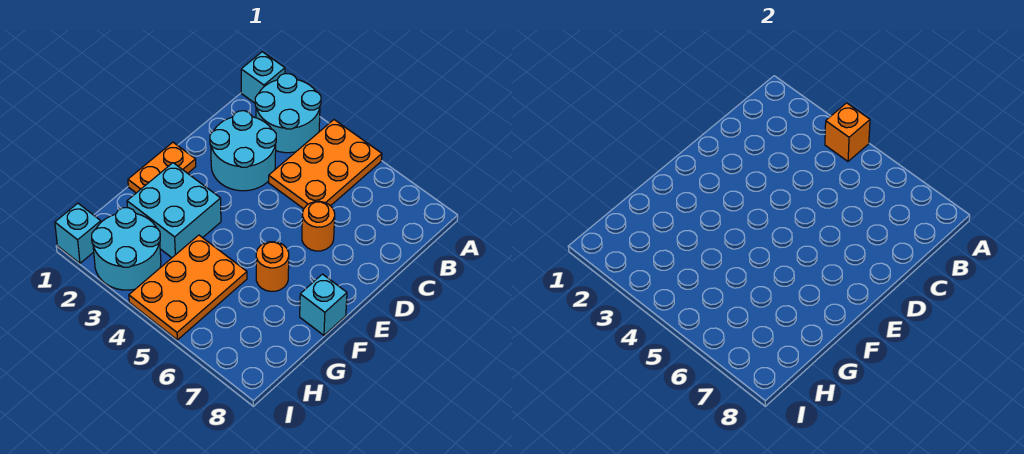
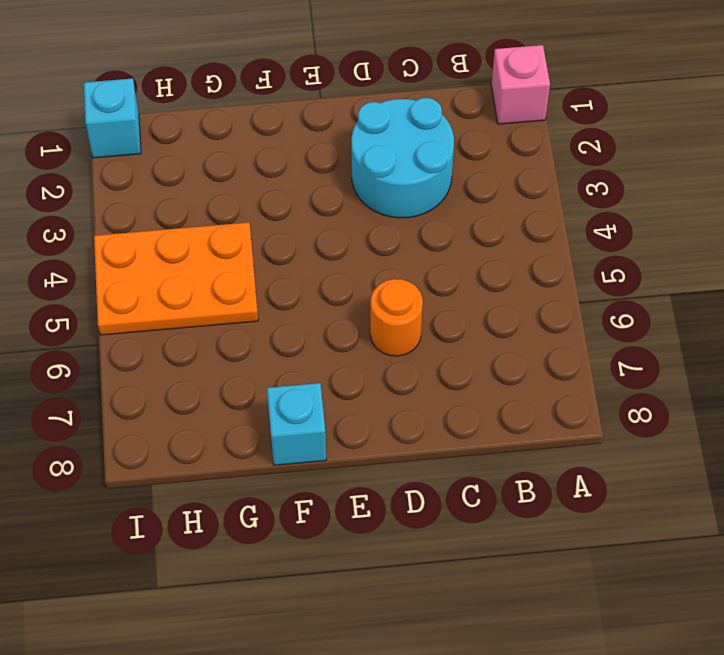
pink brick A1 level 1 -> cyan brick A1 level 1
none -> cyan round brick A2:B3 level 1
none -> orange plate A4:C5 level 1
none -> orange plate E1:F1 level 1

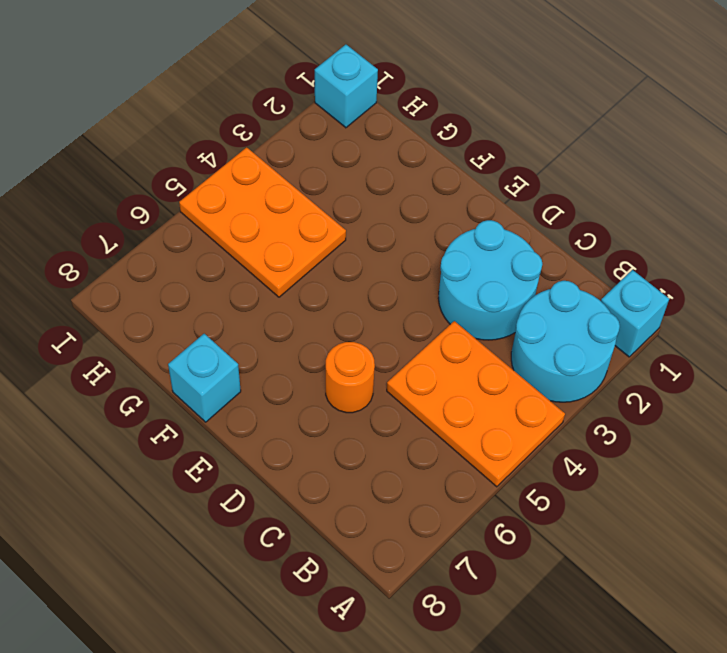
none -> orange plate E1:F1 level 1
none -> cyan brick F2:G3 level 1
none -> orange round brick F6 level 1

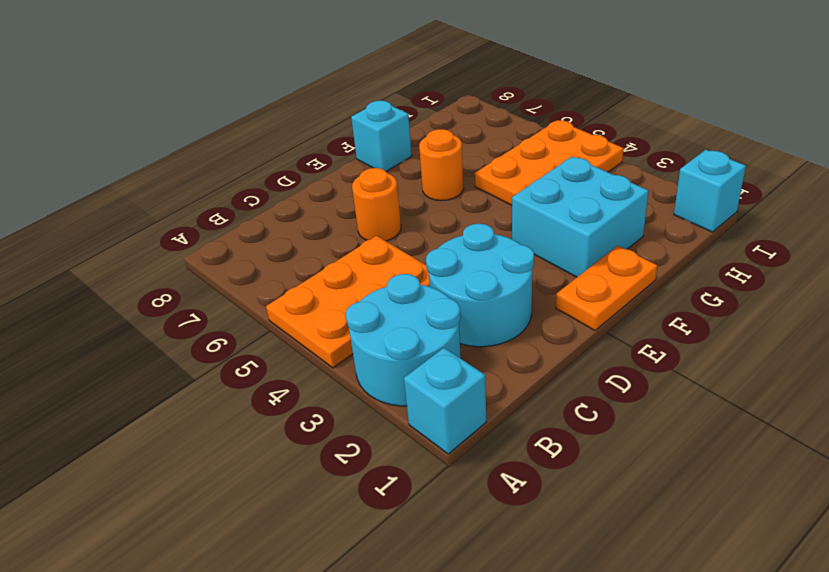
none -> cyan round brick H2:I3 level 1
none -> orange brick A4 level 2

